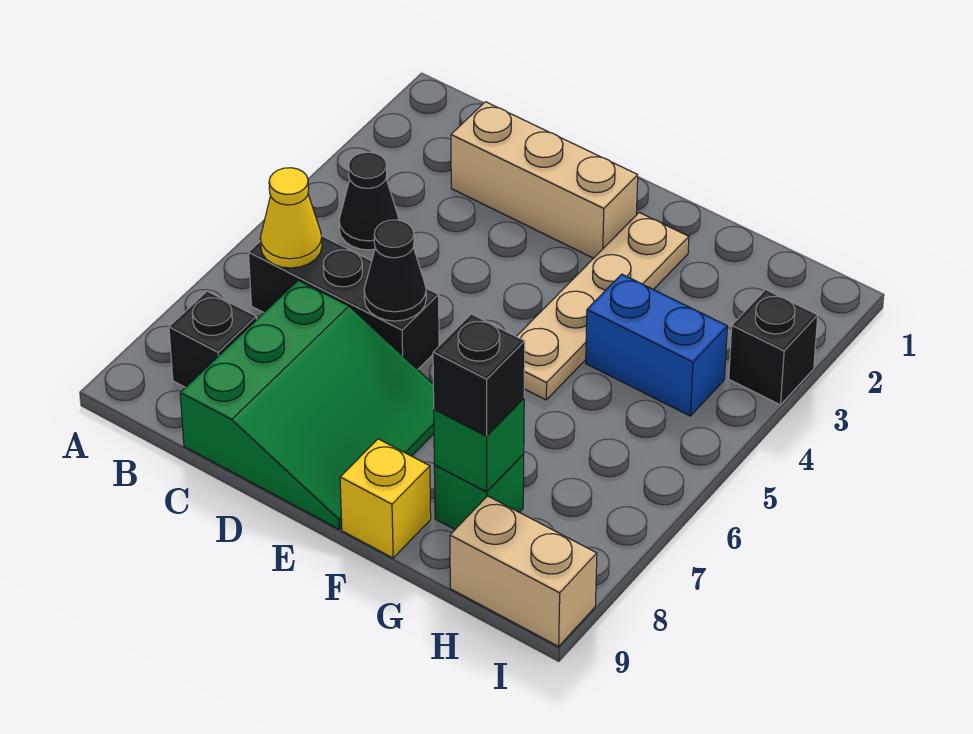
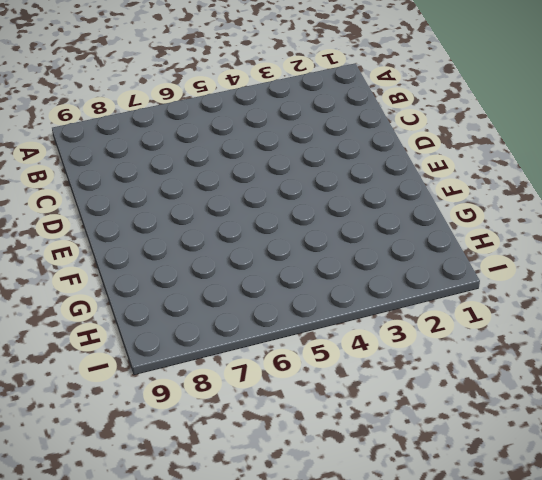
none -> black cone B4 level 1
none -> black brick B6:D6 level 1
none -> black brick B8 level 1

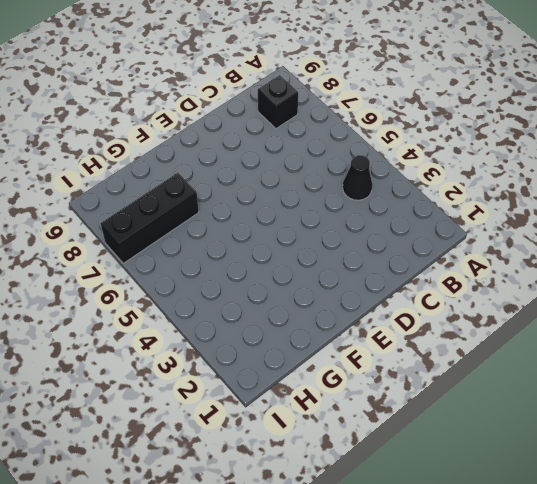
black brick G7:I7 level 1 -> black brick B6:D6 level 1
none -> tan brick C2:E2 level 1
none -> green slope C7:E9 level 1 top C
none -> tan plate F2:F5 level 1

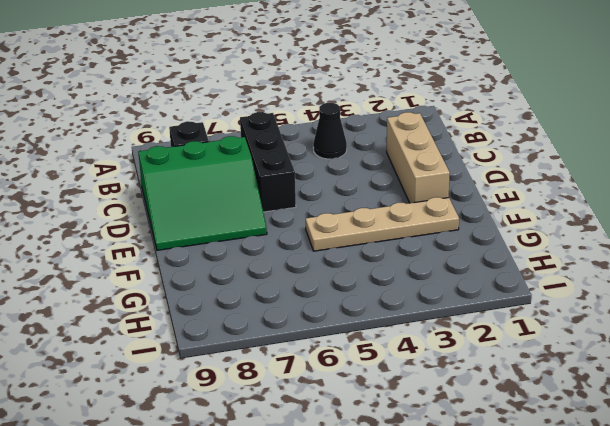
none -> yellow brick F9 level 1
none -> blue brick G4:H4 level 1
none -> green brick G8 level 1

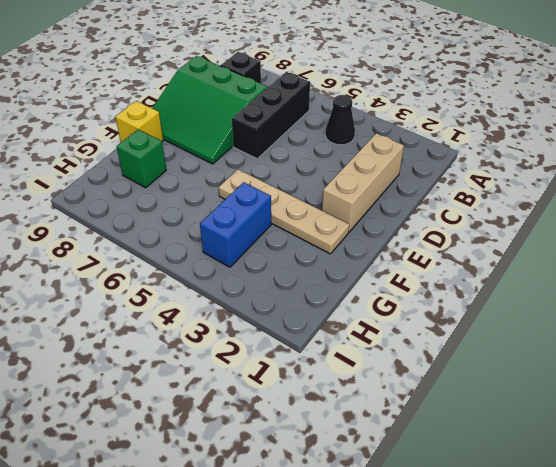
none -> tan brick H9:I9 level 1
none -> black brick I3 level 1
none -> yellow cone B6 level 2

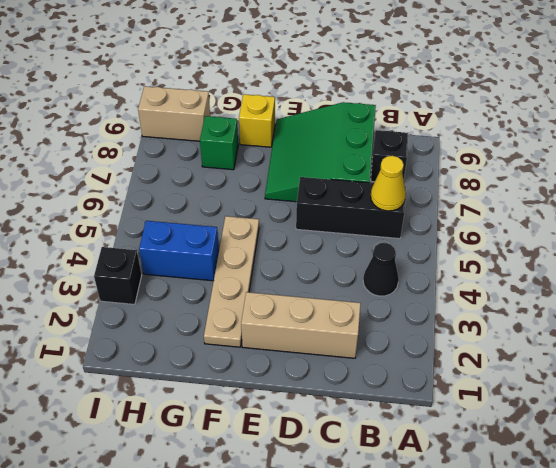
none -> black cone D6 level 2
none -> green brick G8 level 2
none -> black brick G8 level 3

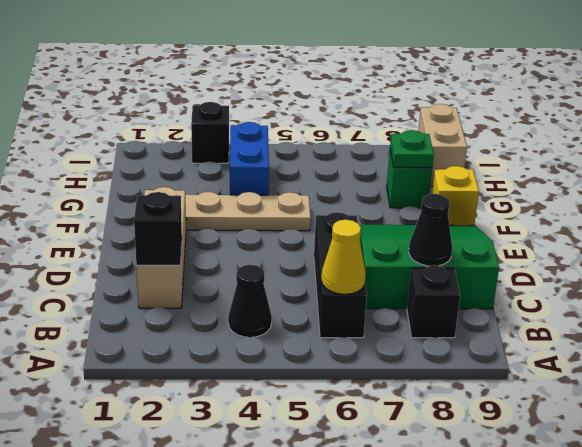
black brick C2 level 2 -> black brick G8 level 3
black cone C8 level 2 -> black cone D6 level 2
green plate G8 level 2 -> green brick G8 level 2

